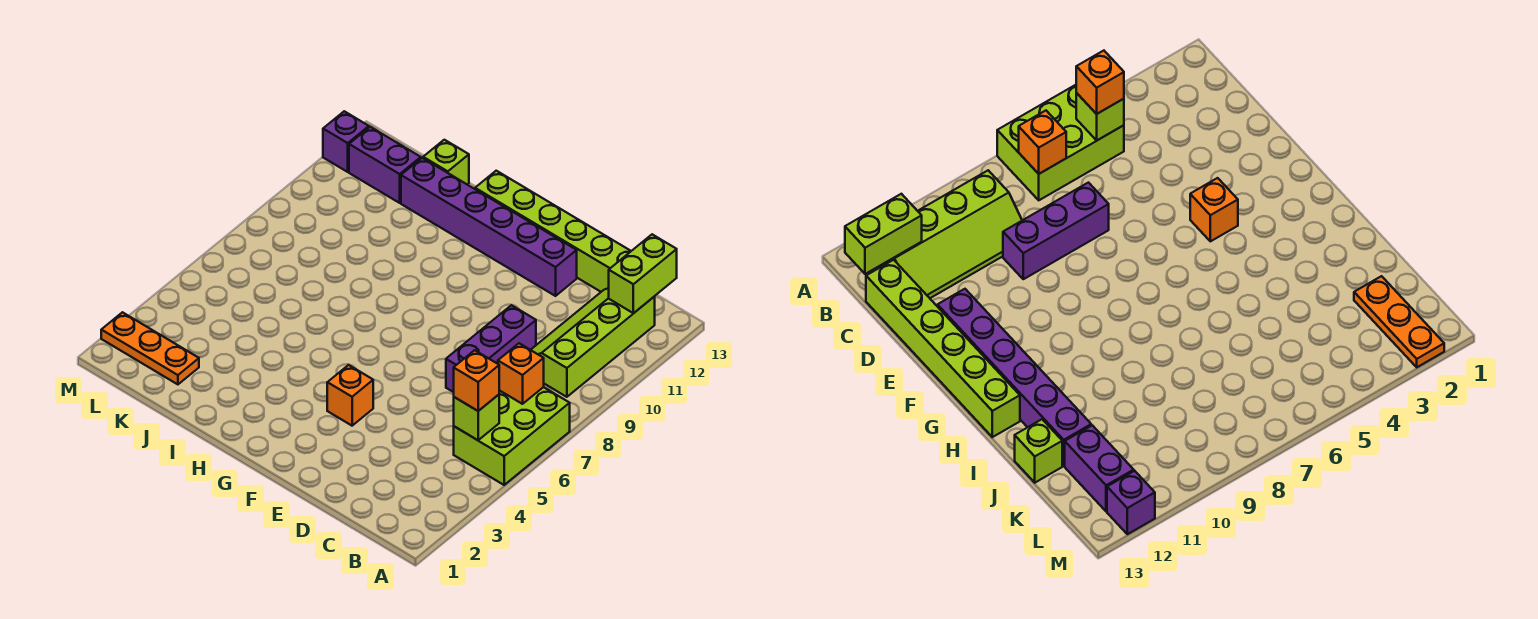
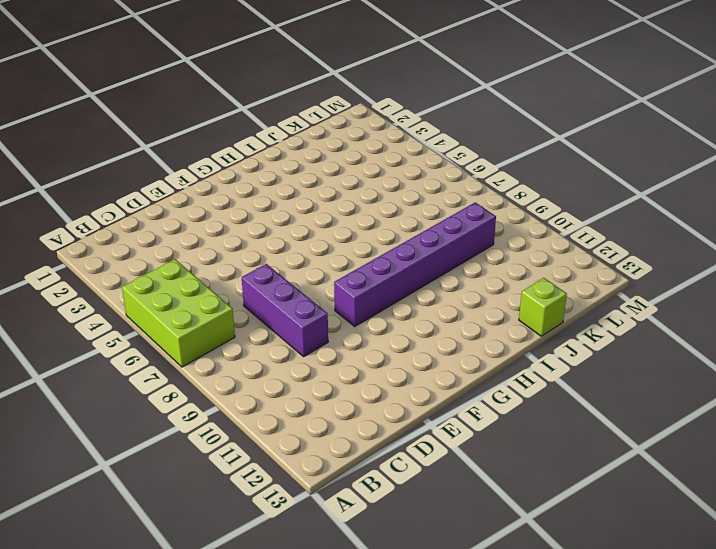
purple brick F9:K9 level 1 -> purple brick E12:J12 level 1
none -> lime slope B9:C12 level 1 top B
none -> lime brick C13:H13 level 1
none -> orange brick F4 level 1

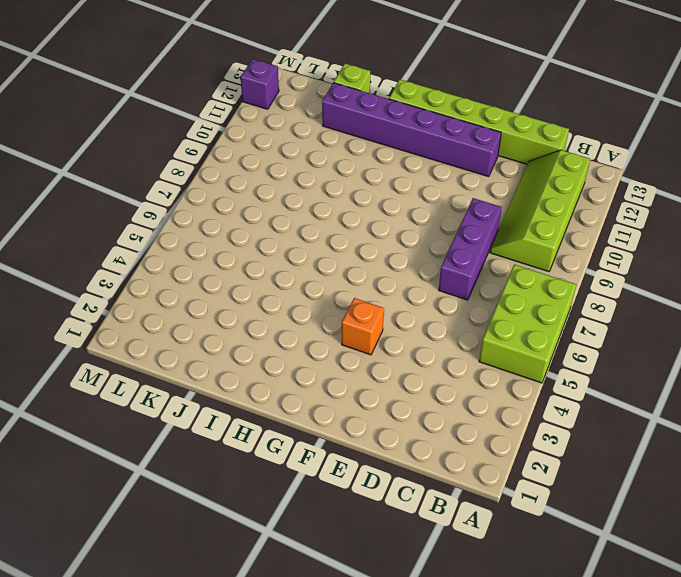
none -> orange plate K2:M2 level 1
none -> purple brick K12:L12 level 1
none -> lime brick B5 level 2

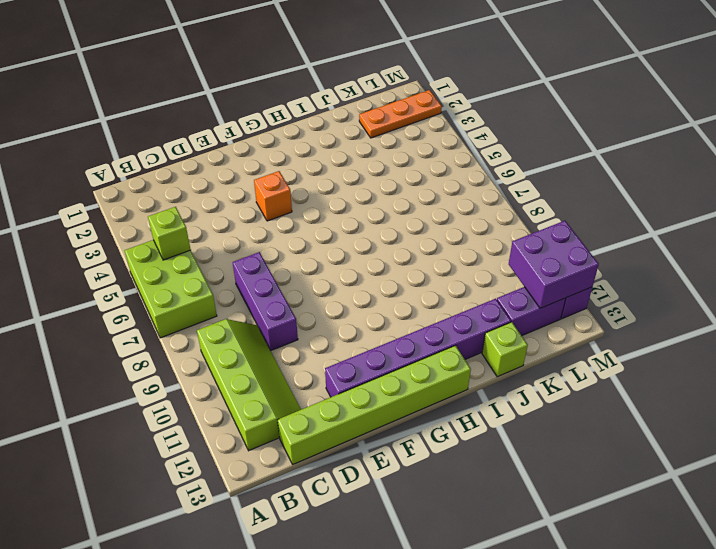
purple brick L11:M12 level 2 -> none
none -> orange brick B7 level 2
none -> lime brick B12:B13 level 2
none -> orange brick B5 level 3

